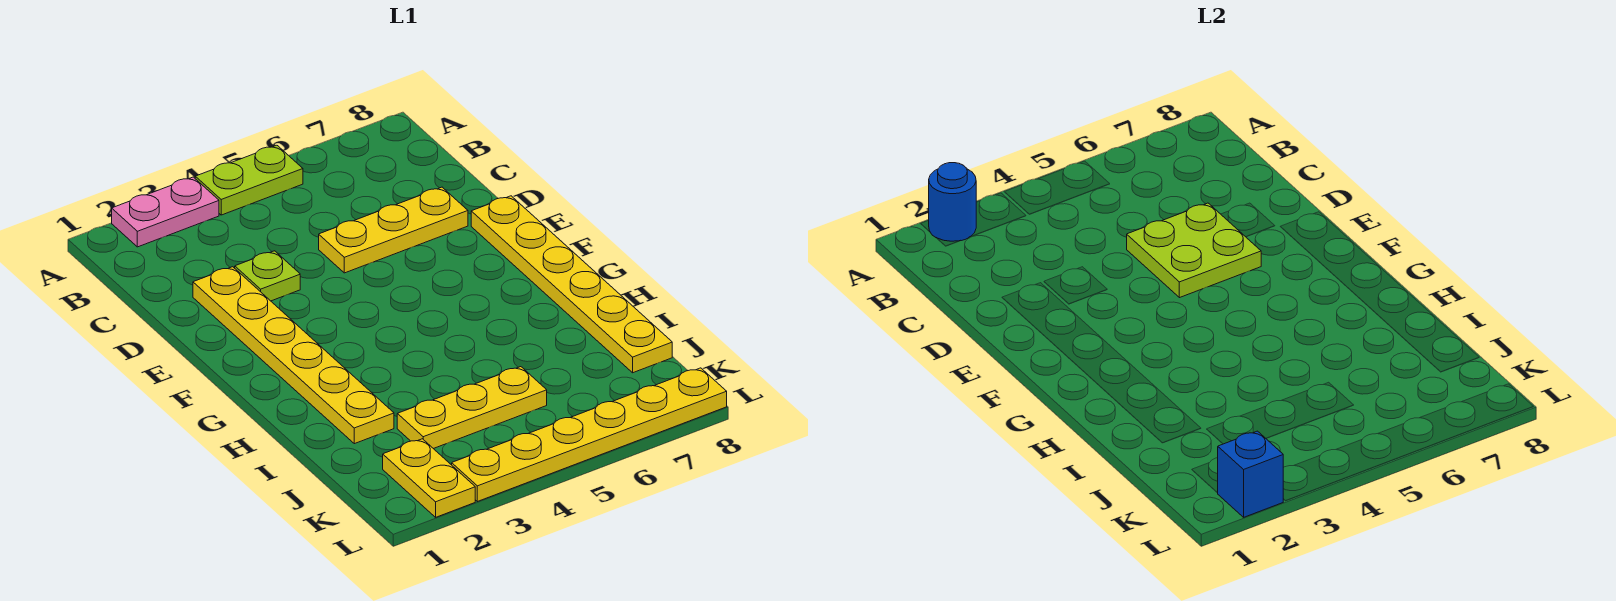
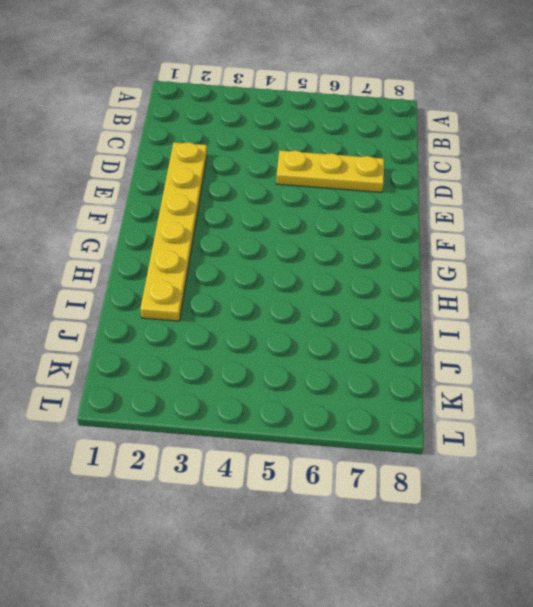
none -> pink plate A2:A3 level 1
none -> lime plate A4:A5 level 1
none -> lime plate D3 level 1

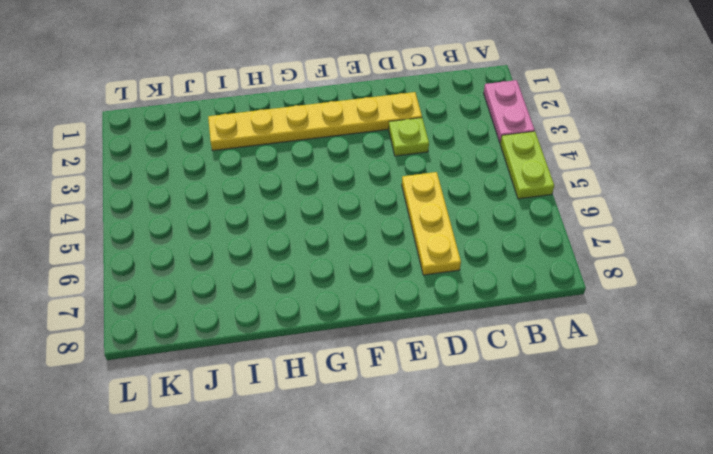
none -> yellow plate E8:J8 level 1
none -> yellow plate J3:J5 level 1
none -> yellow plate K2:L2 level 1

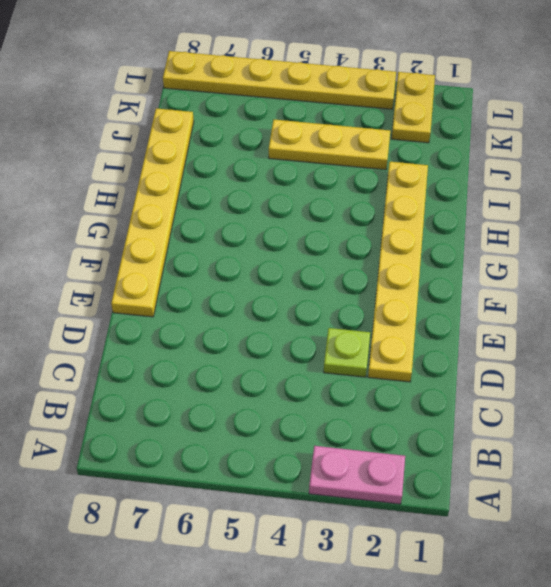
none -> lime plate A4:A5 level 1
none -> yellow plate D5:D7 level 1
none -> blue round brick A2 level 2

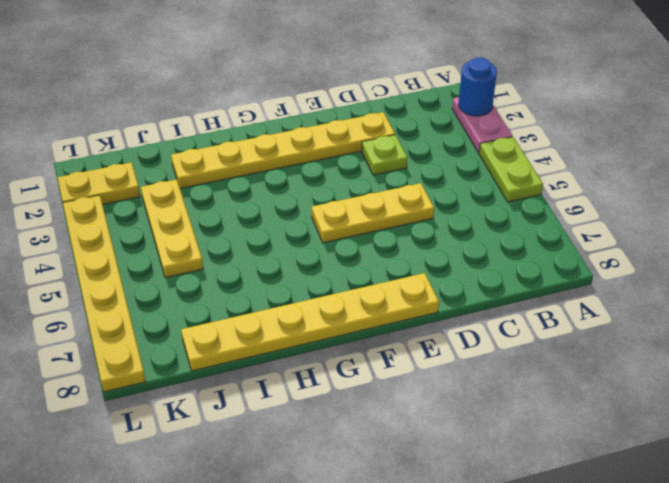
yellow plate D5:F5 level 1 -> yellow plate D5:D7 level 1
none -> lime plate D5:E6 level 2
none -> blue brick L2 level 2

